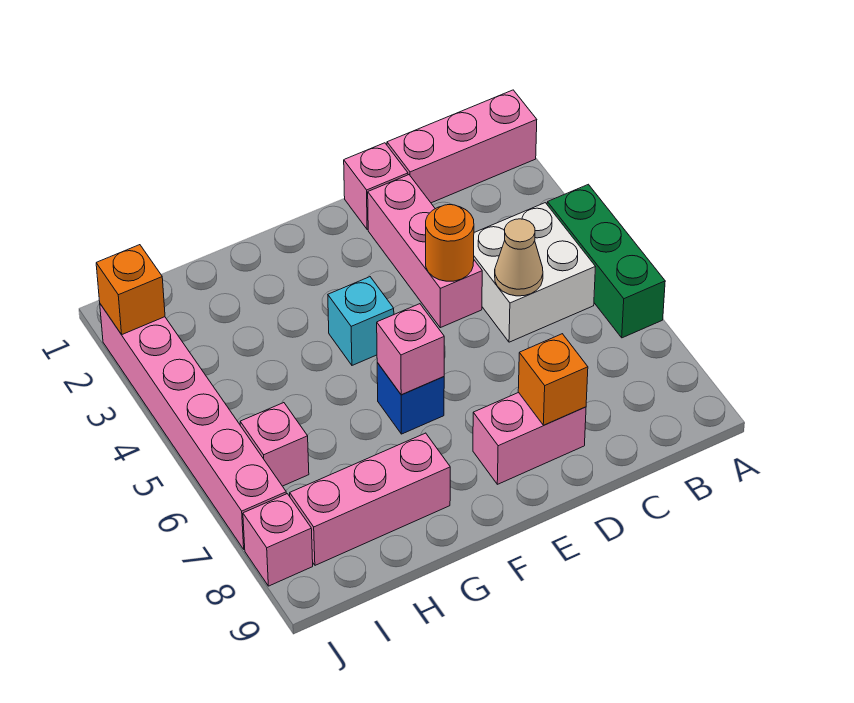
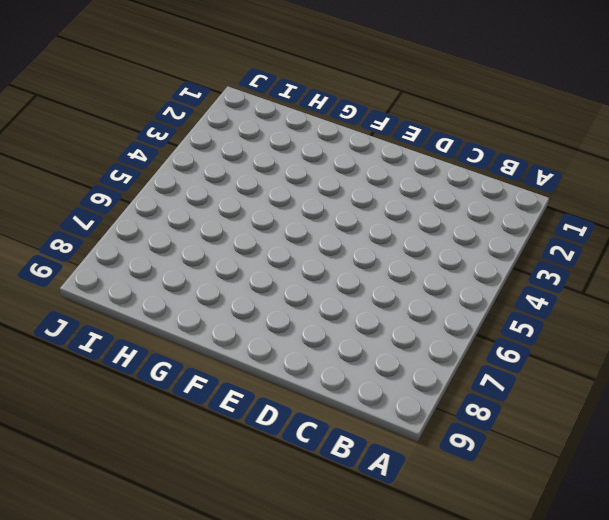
none -> pink brick A1:C1 level 1
none -> green brick A4:A6 level 1
none -> white brick B4:C5 level 1

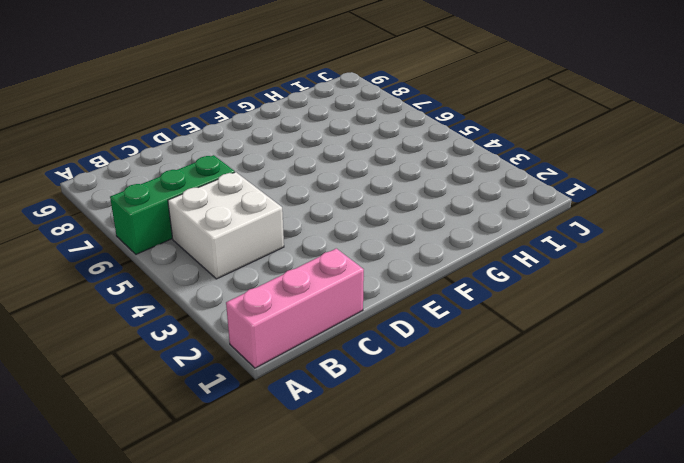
green brick A6:C6 level 1 -> green brick A4:A6 level 1
none -> pink brick D1 level 1
none -> pink brick D2:D4 level 1
none -> pink brick D8:E8 level 1

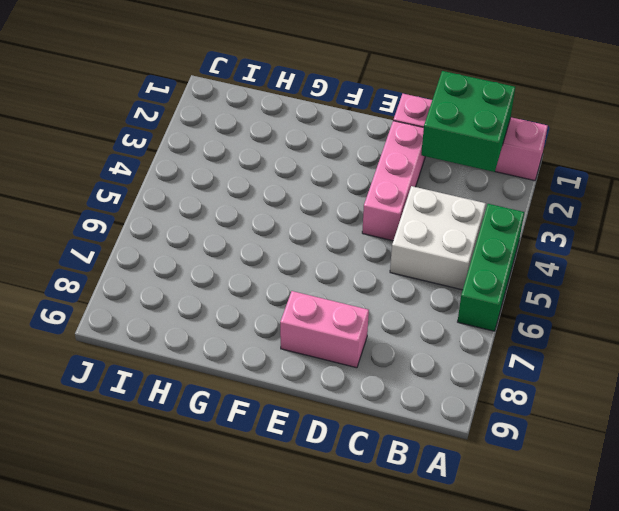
green brick B1:C2 level 2 -> none
none -> cyan brick F4 level 1
none -> blue brick F6 level 1
none -> pink brick G8:I8 level 1

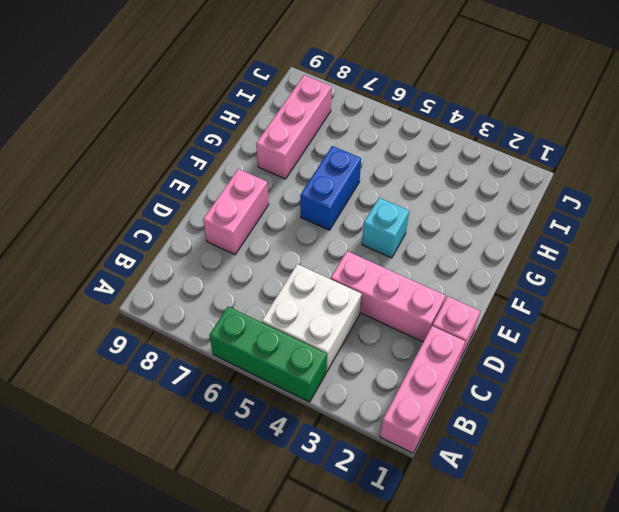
blue brick F6:G6 level 1 -> blue brick F6 level 1
none -> pink brick I6 level 1
none -> pink brick J2:J7 level 1
none -> pink brick J8 level 1

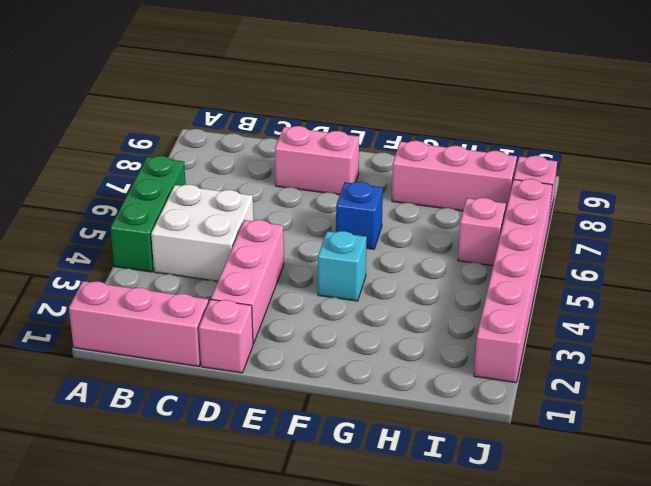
none -> tan cone C5 level 2
none -> orange round brick D4 level 2
none -> orange brick D8 level 2

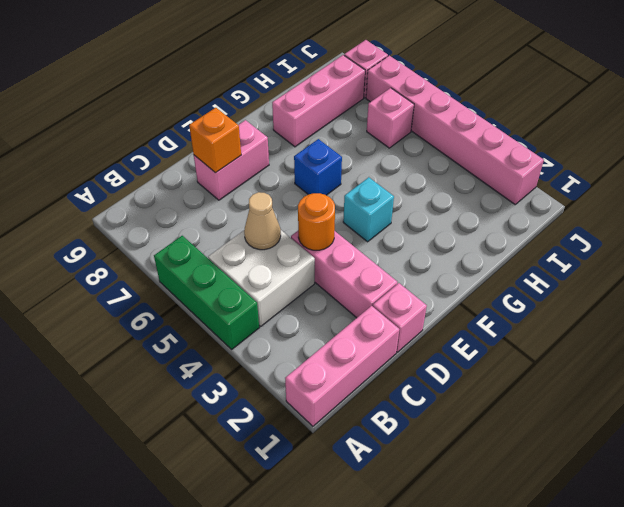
none -> pink brick F6 level 2
none -> orange brick J2 level 2

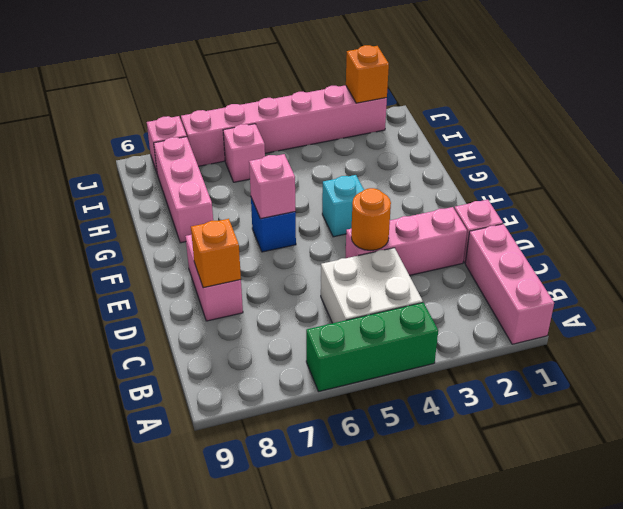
none -> tan cone C5 level 2

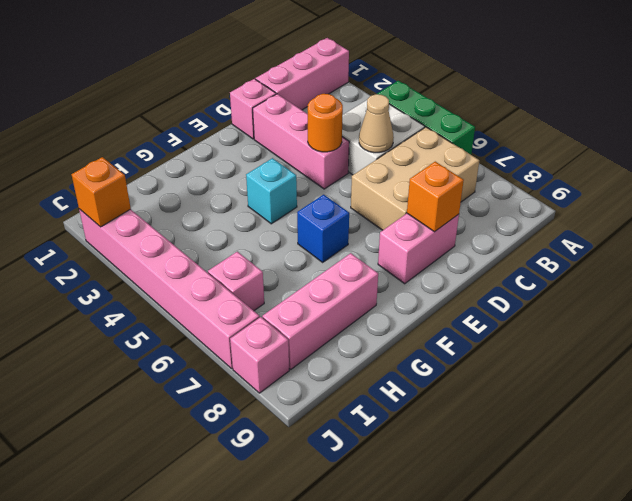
tan brick B6:D7 level 1 -> none
none -> pink brick F6 level 2

